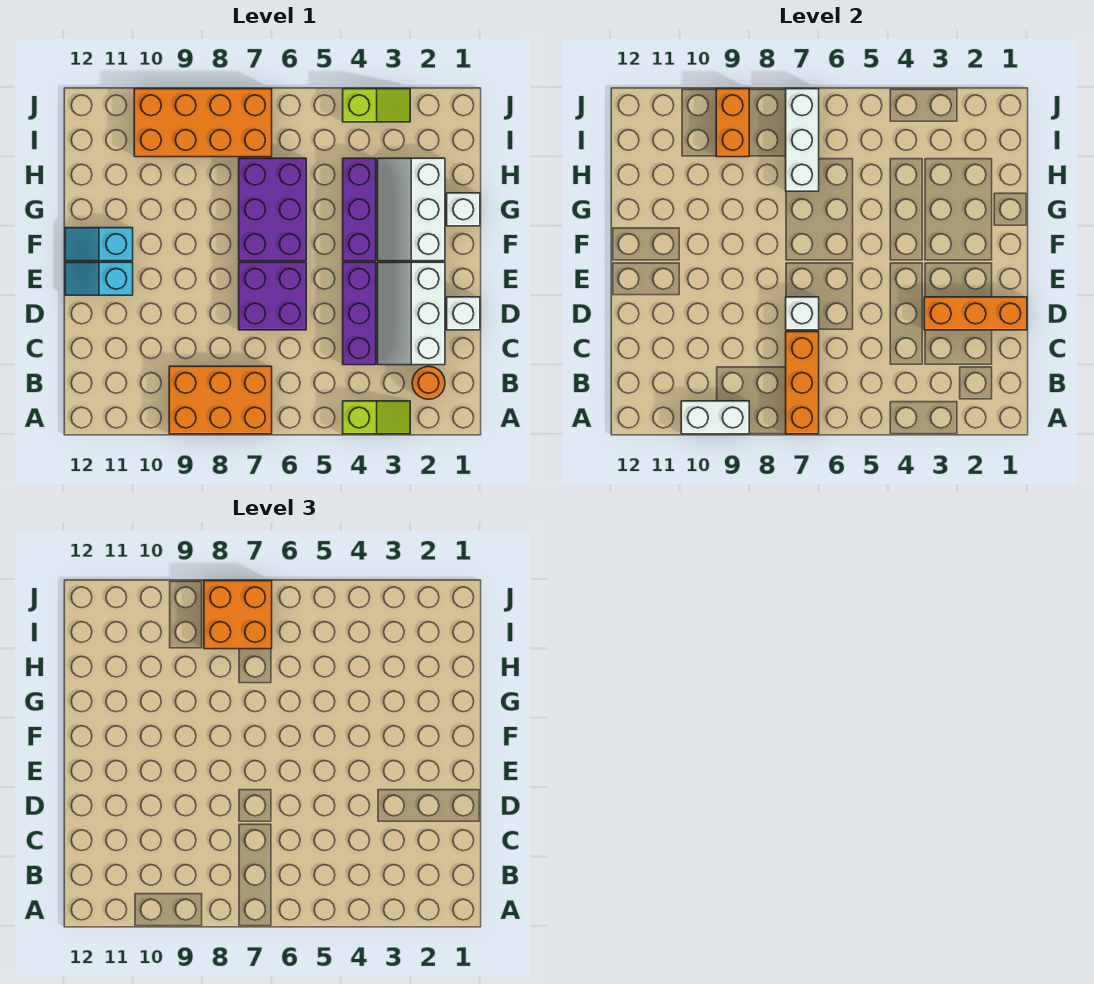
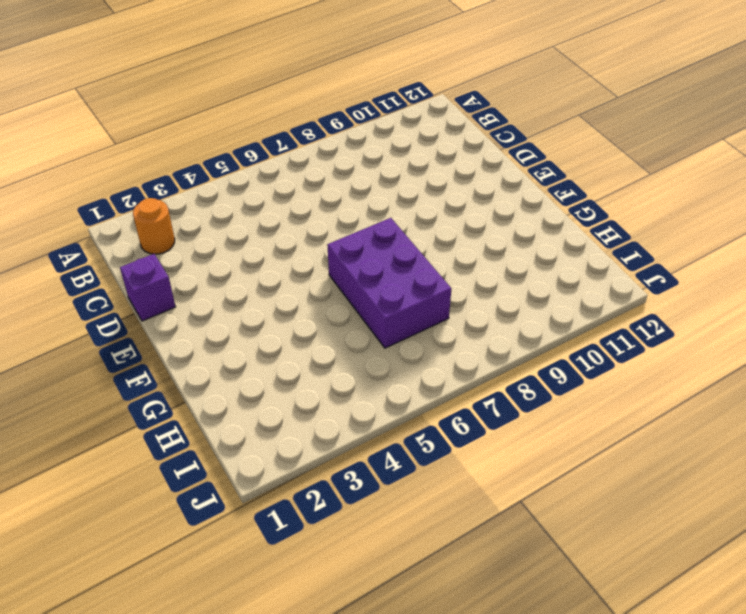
purple brick D1 level 1 -> white brick D1 level 1
none -> lime slope A3:A4 level 1 top 4
none -> orange brick A7:B9 level 1
none -> white slope C2:E3 level 1 top 2

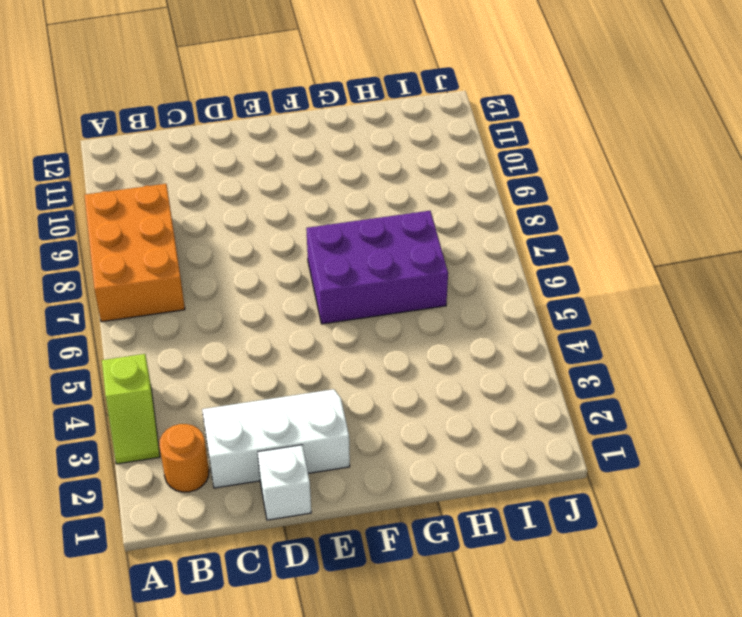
none -> purple brick C4:E4 level 1
none -> purple brick D6:E7 level 1
none -> cyan slope E11:E12 level 1 top 11

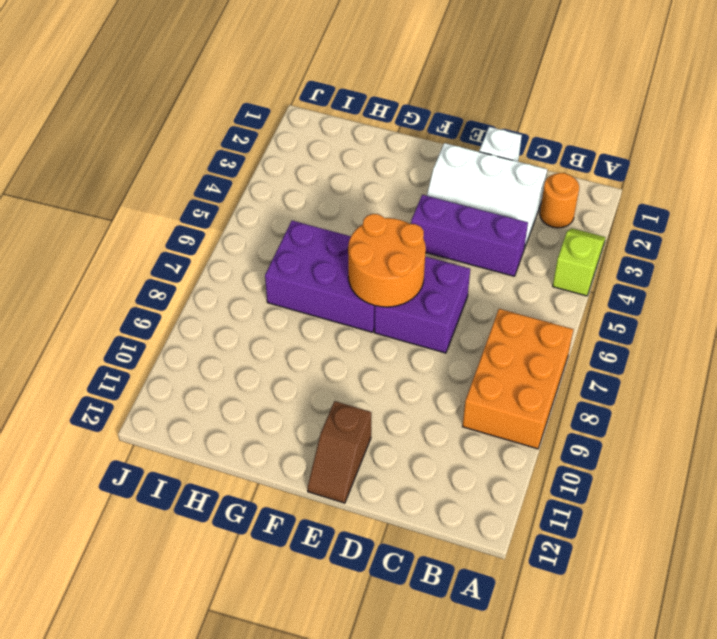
orange round brick E6:F7 level 2 -> none
brown slope E11:E12 level 1 top 11 -> cyan slope E11:E12 level 1 top 11
none -> white slope F2:H3 level 1 top 2
none -> purple brick F4:H4 level 1
none -> cyan slope F11:F12 level 1 top 11

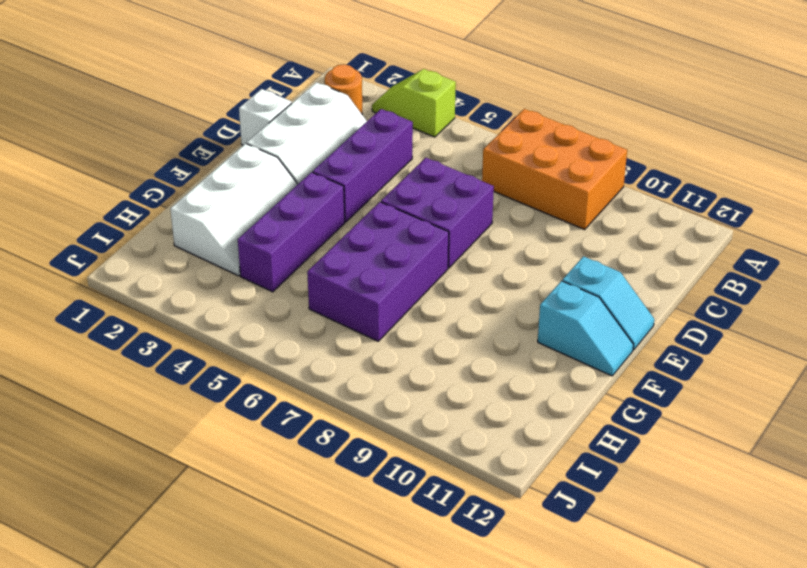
none -> white brick G1 level 1
none -> orange brick I7:J10 level 1
none -> lime slope J3:J4 level 1 top 4

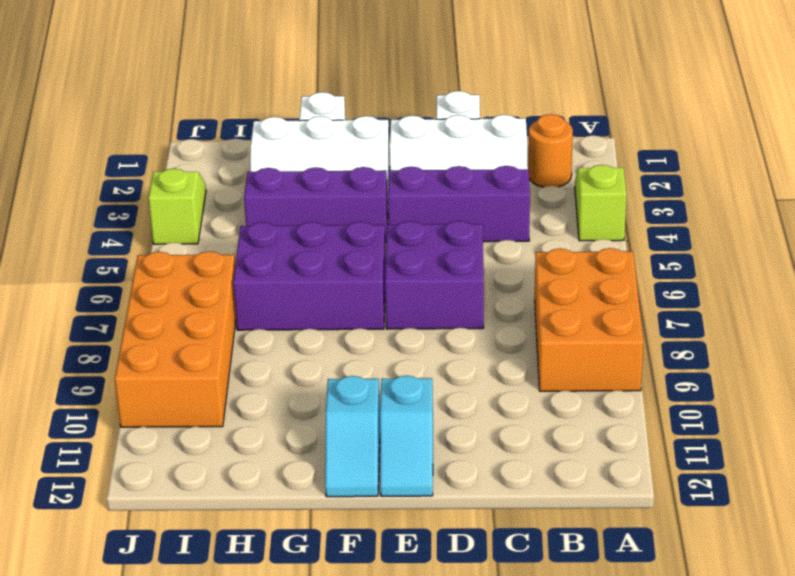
none -> orange brick A7:C7 level 2
none -> white brick A9:A10 level 2
none -> orange brick D1:D3 level 2

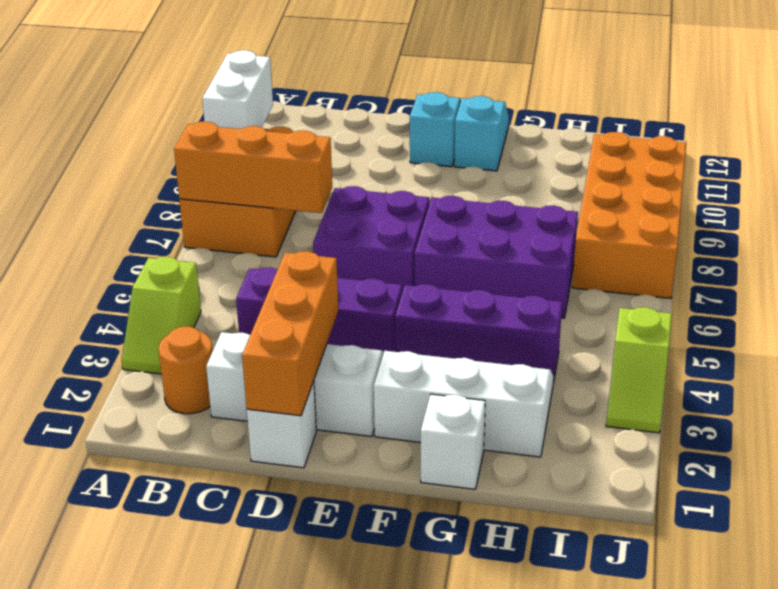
none -> white brick D7 level 2
none -> white brick H7:J7 level 2
none -> orange brick I9:J9 level 2

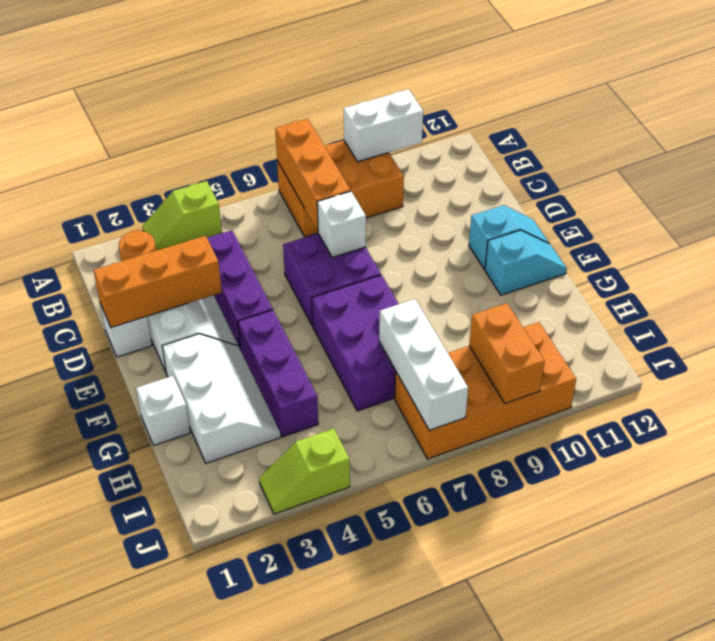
none -> orange brick I7:J8 level 3

